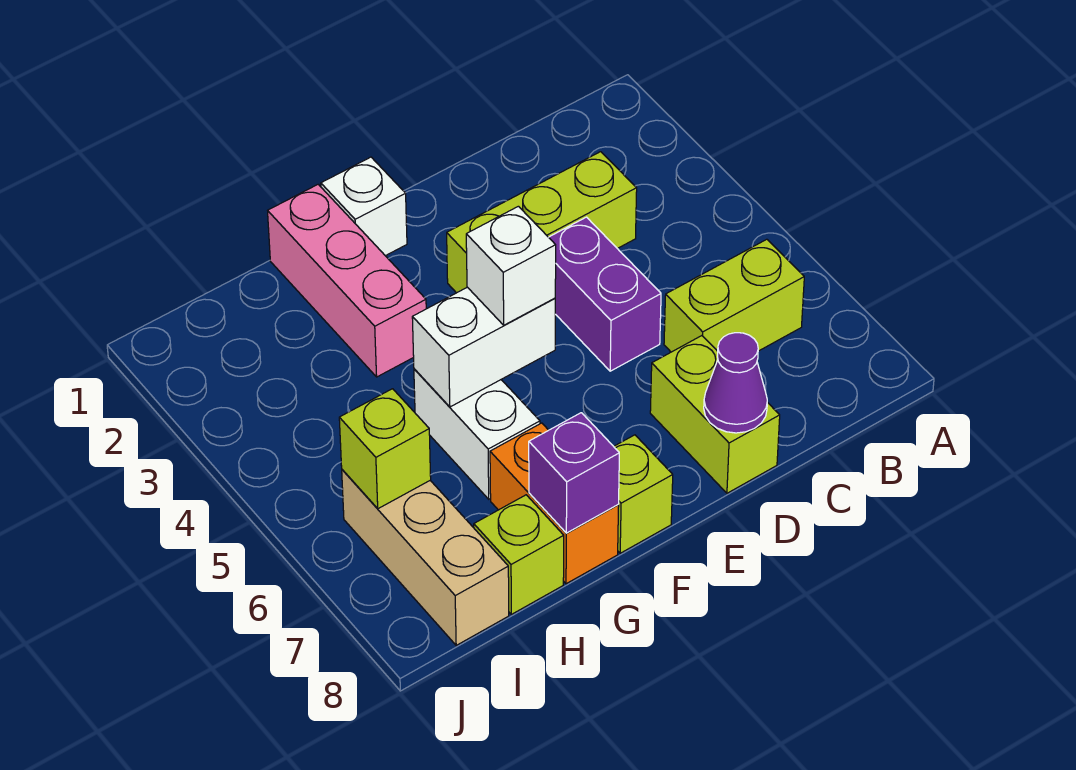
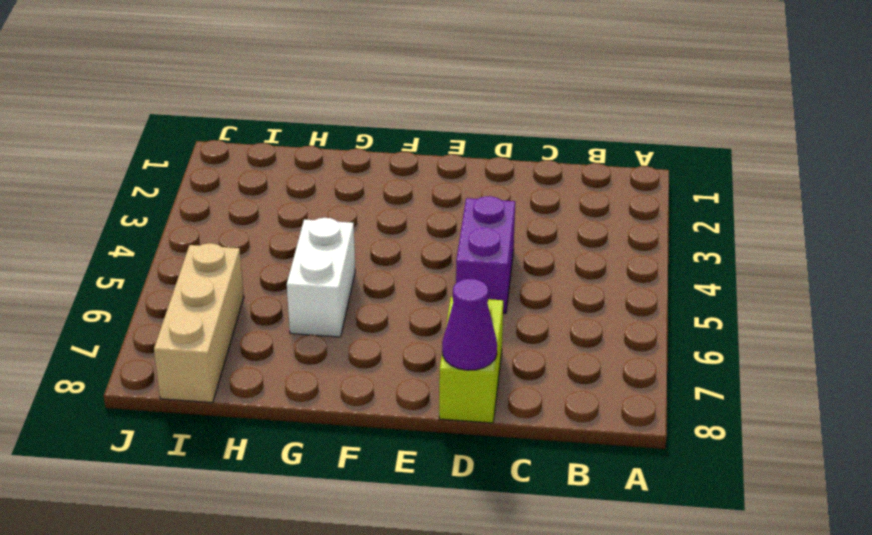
none -> lime brick B6:C6 level 1
none -> lime brick C3:E3 level 1
none -> white brick F1 level 1

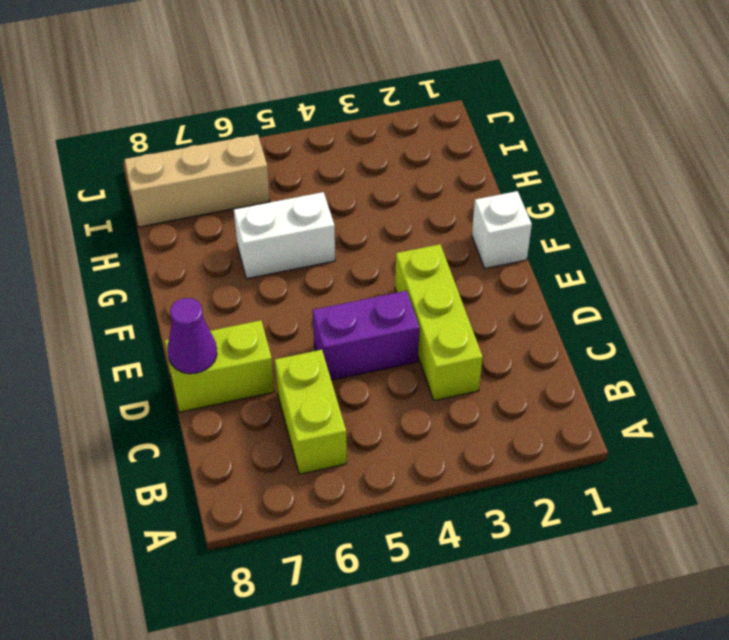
none -> lime brick F8 level 1
none -> pink brick G1:G3 level 1
none -> orange brick G7:G8 level 1

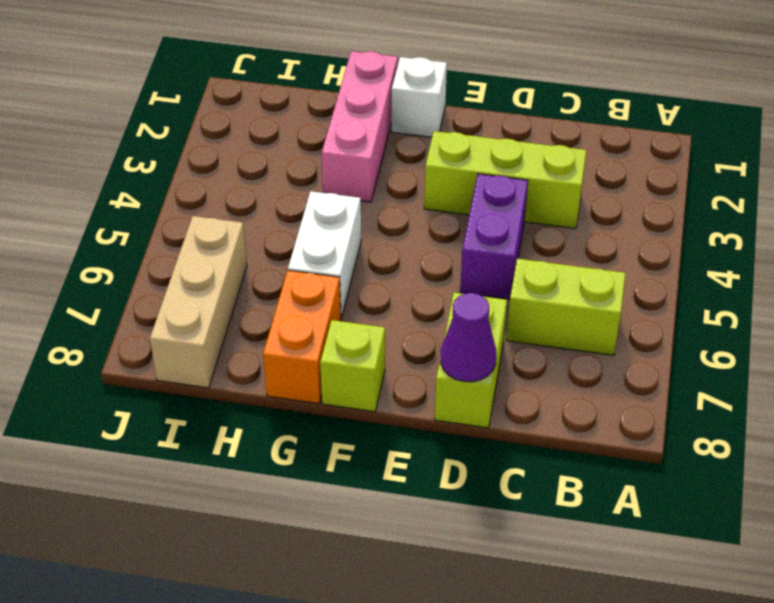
none -> lime brick H8 level 1
none -> white brick F5:G5 level 2
none -> purple brick G8 level 2

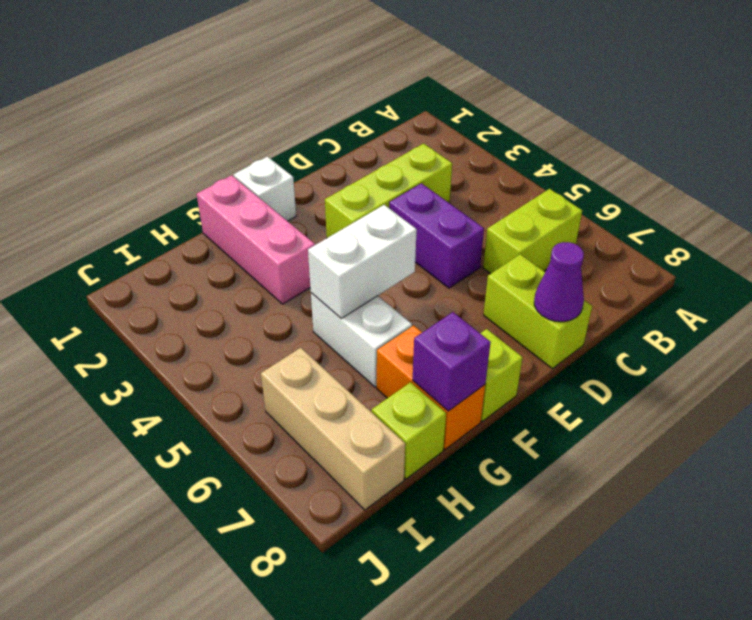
none -> lime brick I6 level 2
none -> white brick F5 level 3

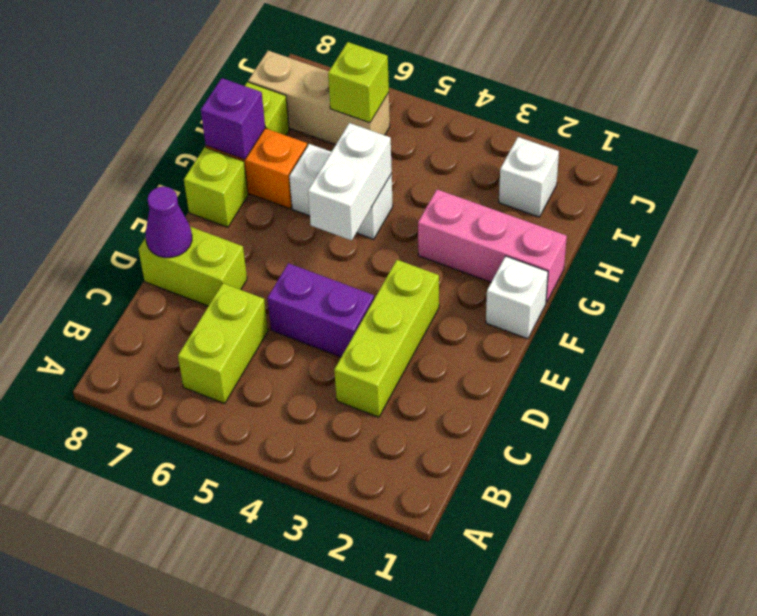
white brick I2 level 1 -> white brick F5 level 3

